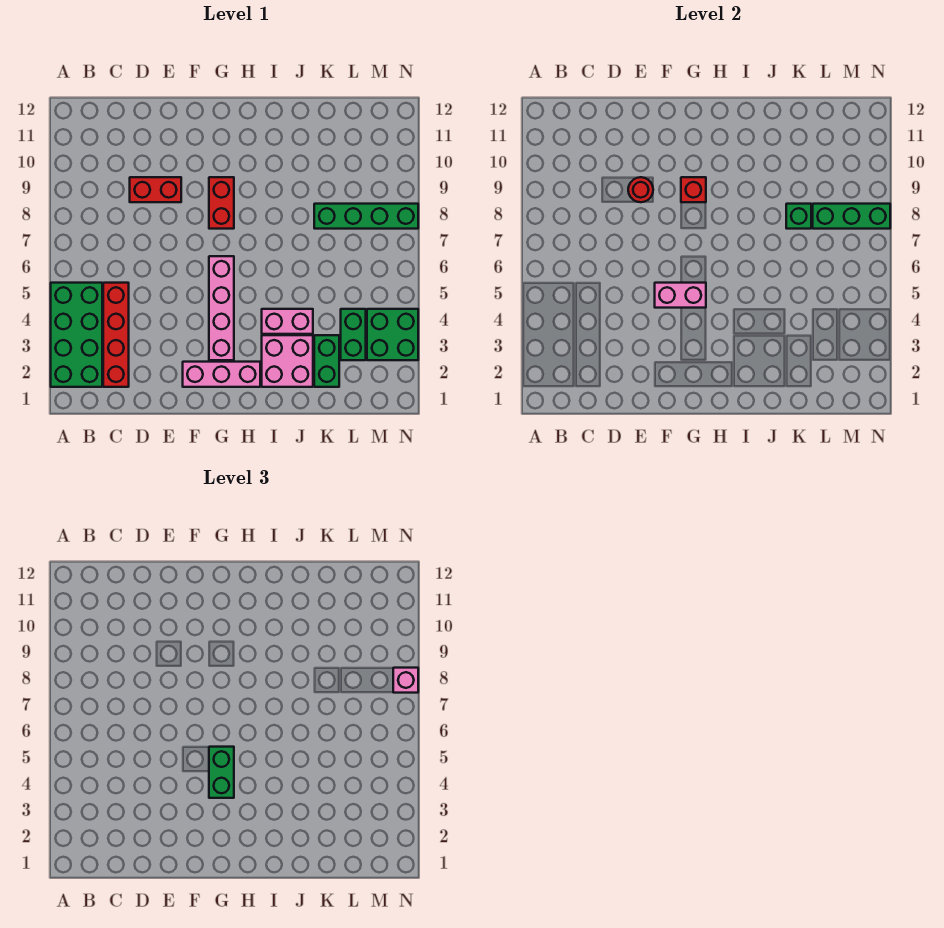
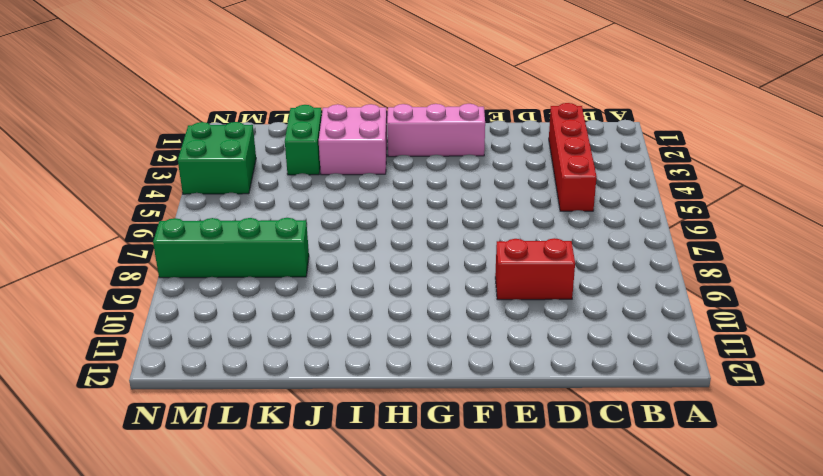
none -> green brick A2:B5 level 1
none -> pink brick G3:G6 level 1
none -> red brick G8:G9 level 1

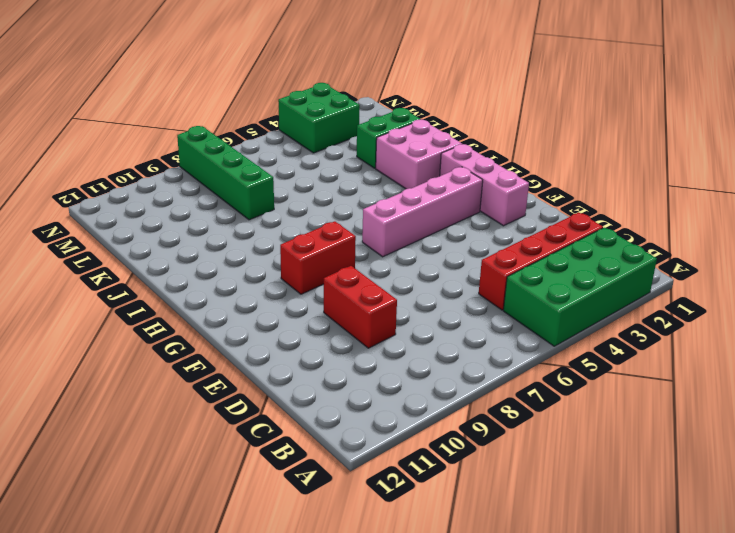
none -> pink brick I4:J4 level 1
none -> green brick L3:L4 level 1
none -> red round brick E9 level 2

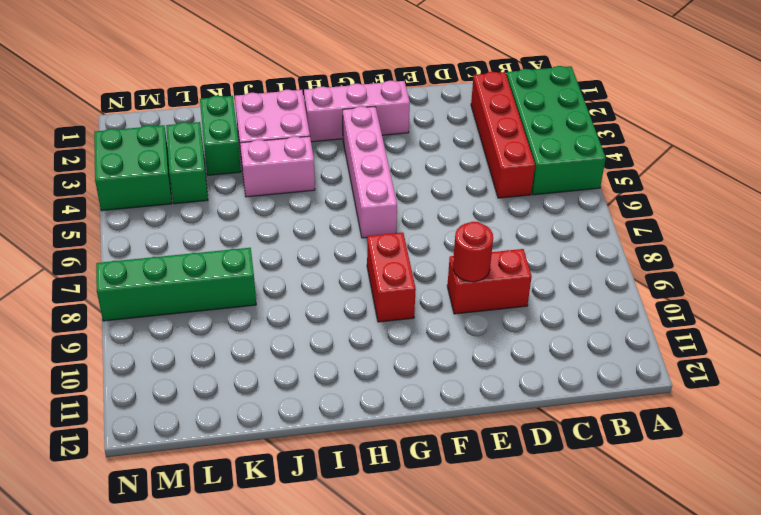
none -> pink brick F5:G5 level 2
none -> red brick G9 level 2
none -> green brick K8 level 2

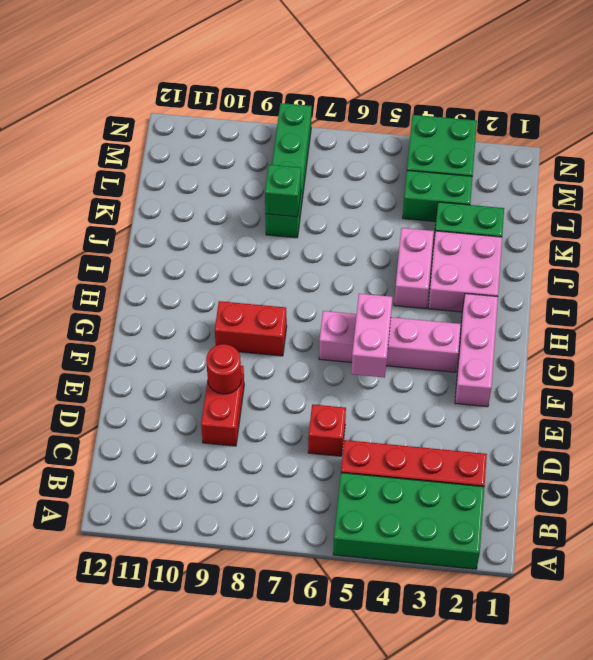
red brick D6 level 1 -> red brick G9 level 2
none -> green brick L8:N8 level 2
none -> green brick G4:G5 level 3
none -> pink brick N8 level 3

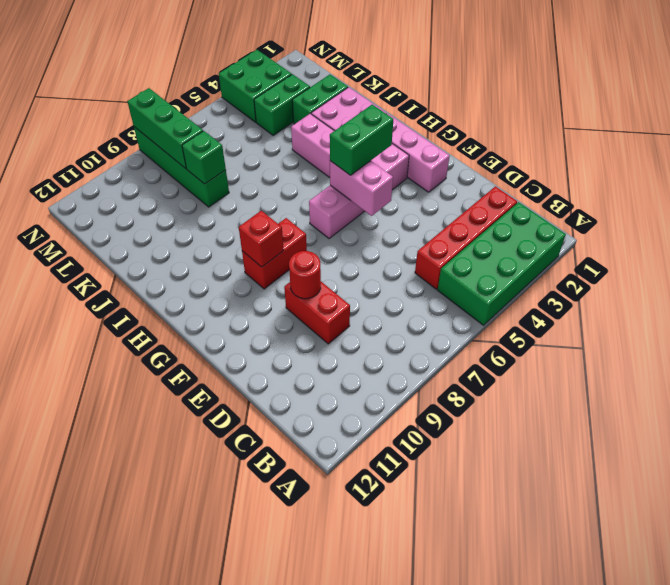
none -> pink brick N8 level 3

